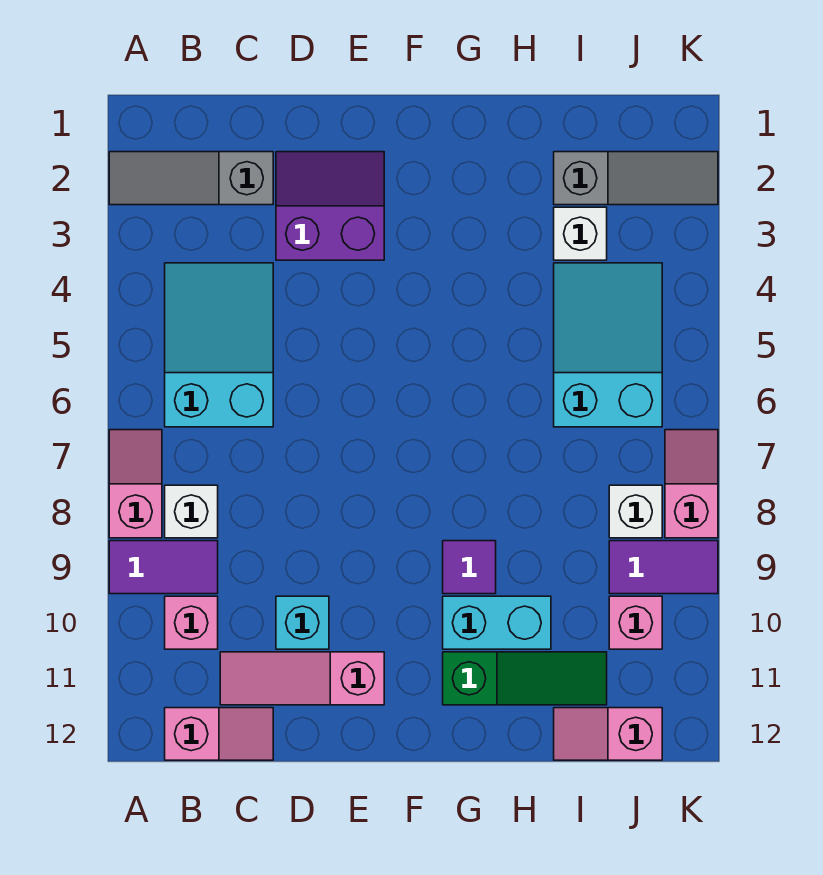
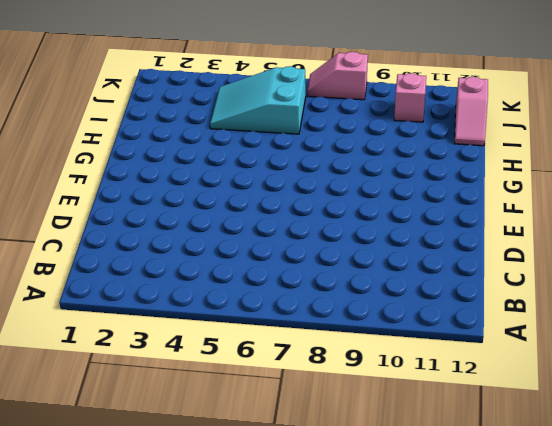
none -> grey slope A2:C2 level 1 top C
none -> pink slope A7:A8 level 1 top 8
none -> purple tile A9:B9 level 1

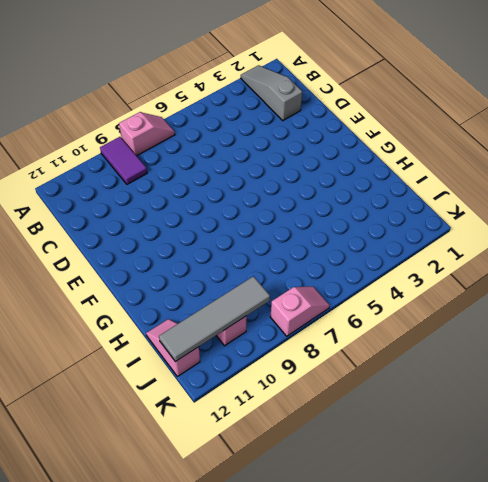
grey tile J9:J12 level 2 -> none
none -> cyan slope B4:C6 level 1 top 6
none -> white brick B8 level 1
none -> pink brick B10 level 1

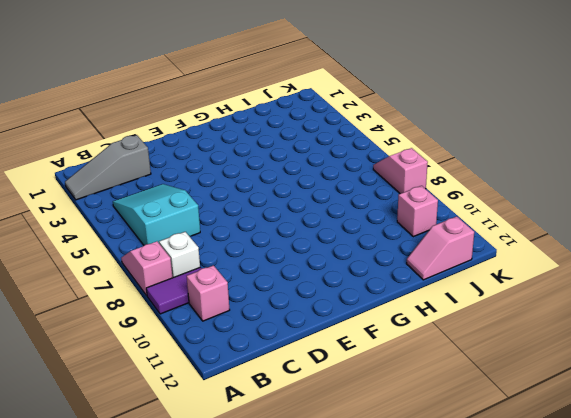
none -> pink slope B12:C12 level 1 top B
none -> pink slope C11:E11 level 1 top E
none -> purple slope D2:E3 level 1 top 3

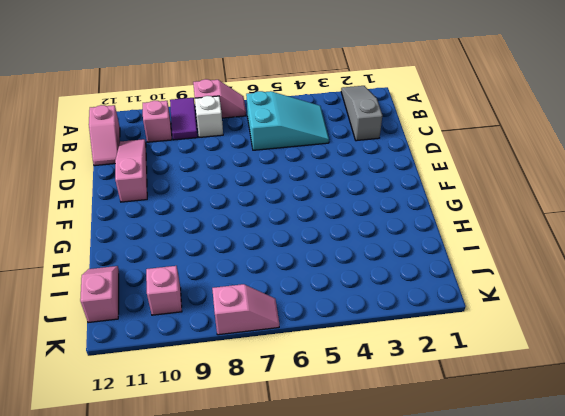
none -> purple slope D2:E3 level 1 top 3
none -> cyan brick D10 level 1
none -> purple tile G9 level 1

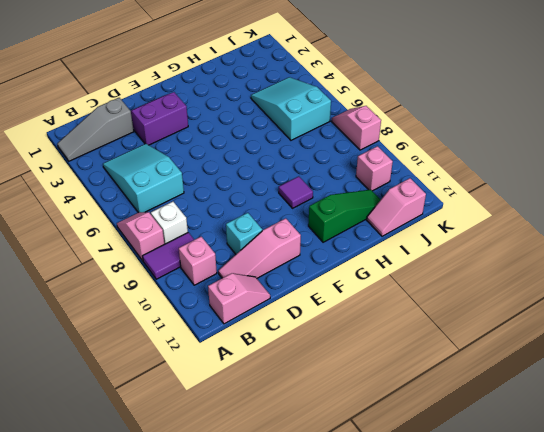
none -> cyan brick G10:H10 level 1
none -> grey slope I2:K2 level 1 top I
none -> white brick I3 level 1

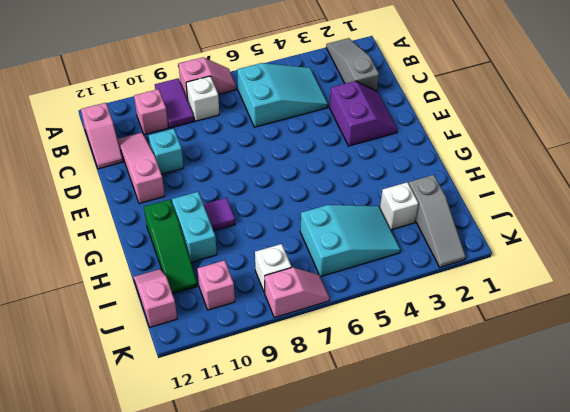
none -> purple tile J9:K9 level 1

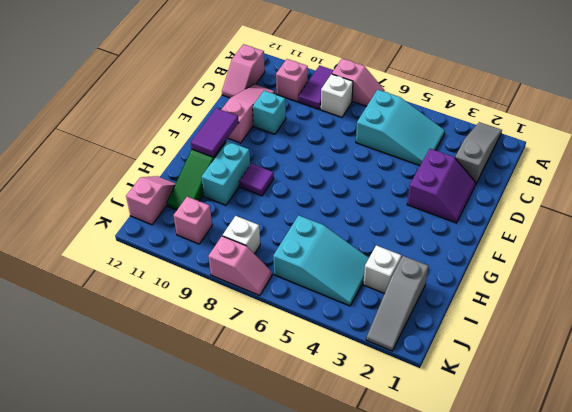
purple tile F11:G11 level 2 -> purple tile J9:K9 level 1

